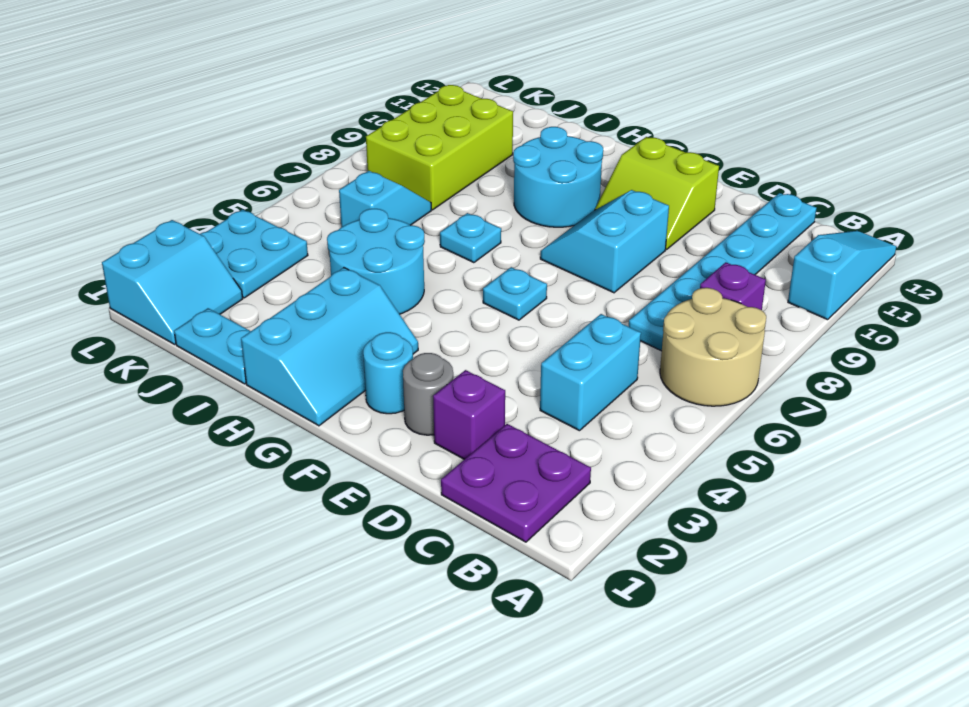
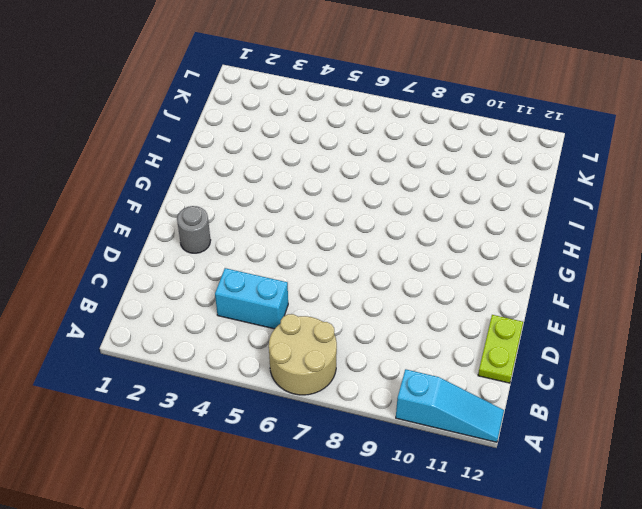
lime plate C12:D12 level 1 -> cyan plate C7:C12 level 1
none -> purple plate B1:C2 level 1
none -> purple brick B8 level 1
none -> purple brick D2 level 1

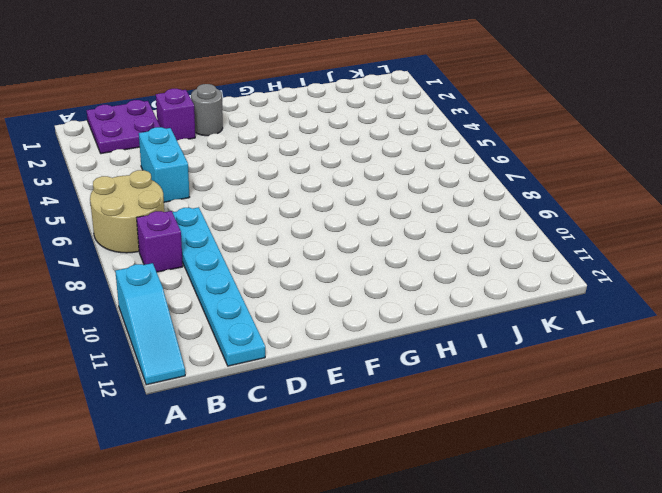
none -> cyan slope E8:F9 level 1 top E
none -> lime slope E10:F11 level 1 top 11
none -> cyan round brick F2 level 1

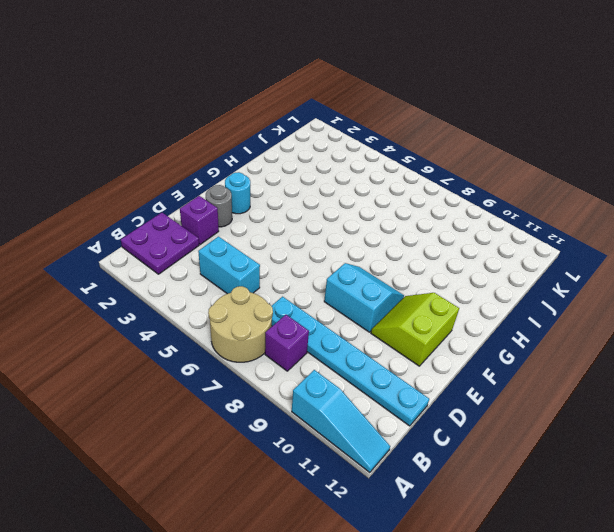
none -> cyan plate F6 level 1
none -> cyan slope G1:H3 level 1 top H
none -> cyan round brick G9:H10 level 1

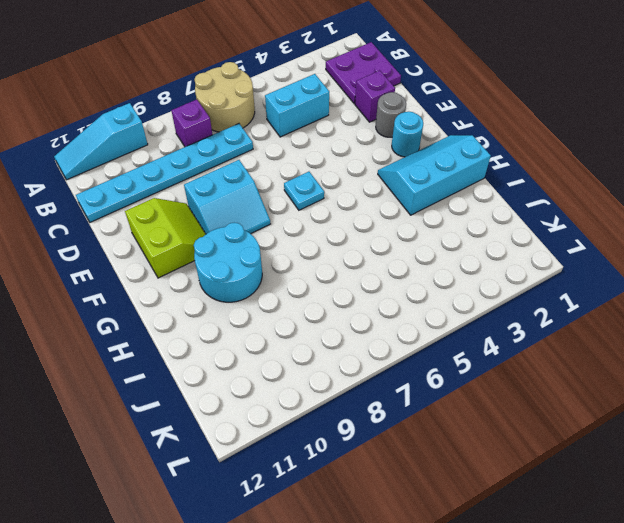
none -> cyan round brick H4:I5 level 1
none -> cyan plate H7 level 1
none -> cyan plate I1:J1 level 1

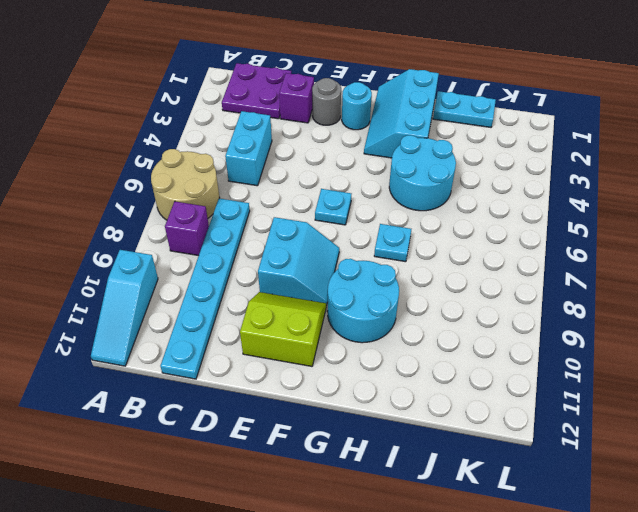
none -> cyan slope J6:J7 level 1 top 6
none -> lime brick J8:K10 level 1
none -> cyan slope K1:L2 level 1 top L

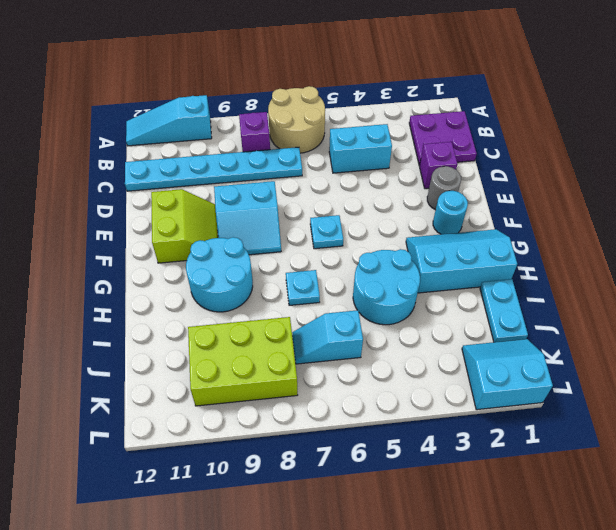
none -> cyan plate K3:L4 level 1

